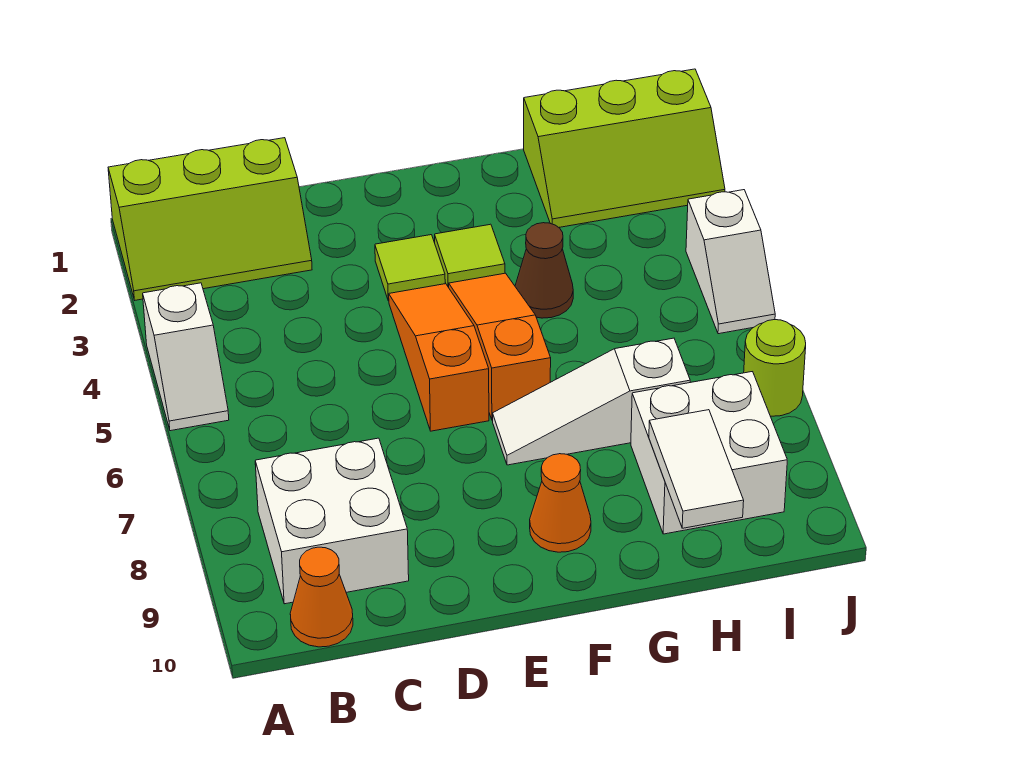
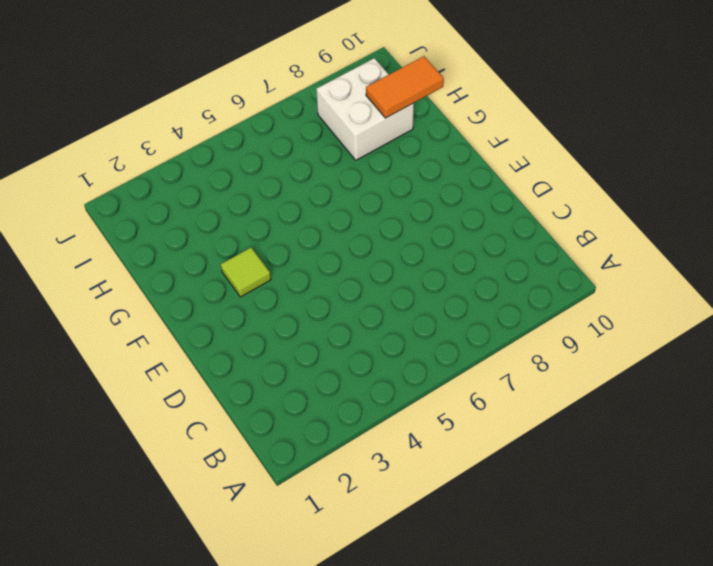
orange tile H9:H10 level 2 -> white tile H9:H10 level 2
none -> lime slope A1:C2 level 1 top 1
none -> white slope A4:A5 level 1 top 4
none -> white brick B8:C9 level 1

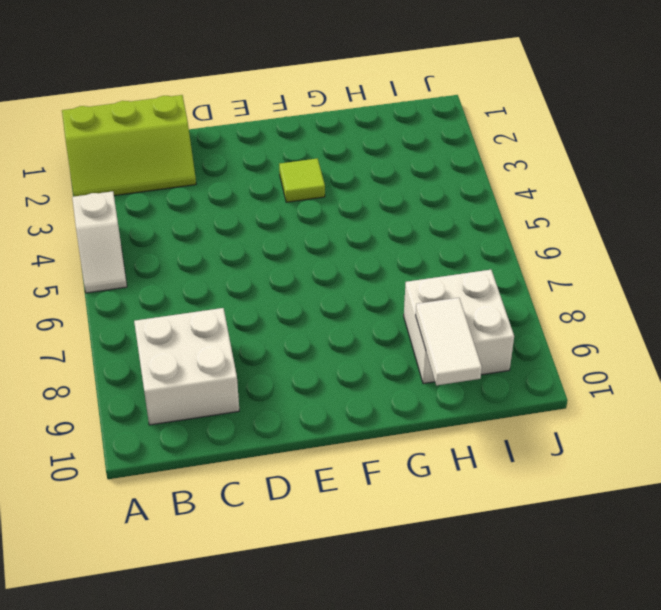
none -> orange cone B10 level 1
none -> lime tile E3 level 1
none -> orange slope E4:E6 level 1 top 6

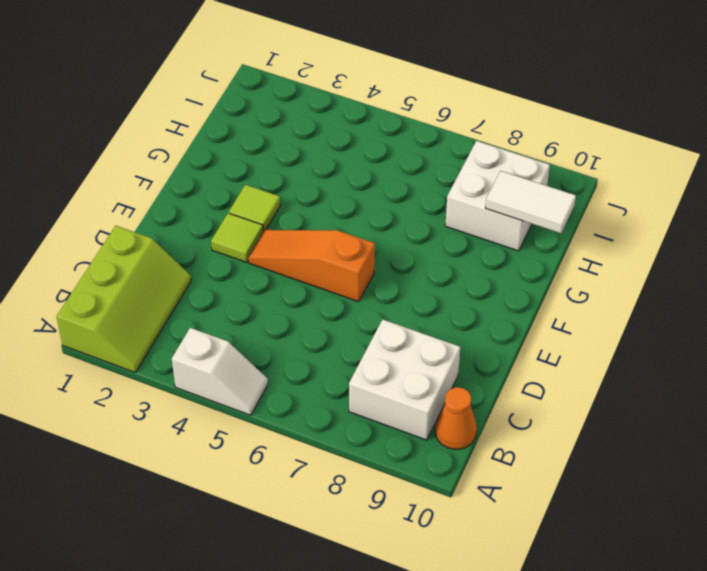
none -> orange slope F4:F6 level 1 top 6
none -> white slope F7:H7 level 1 top H
none -> orange cone F9 level 1

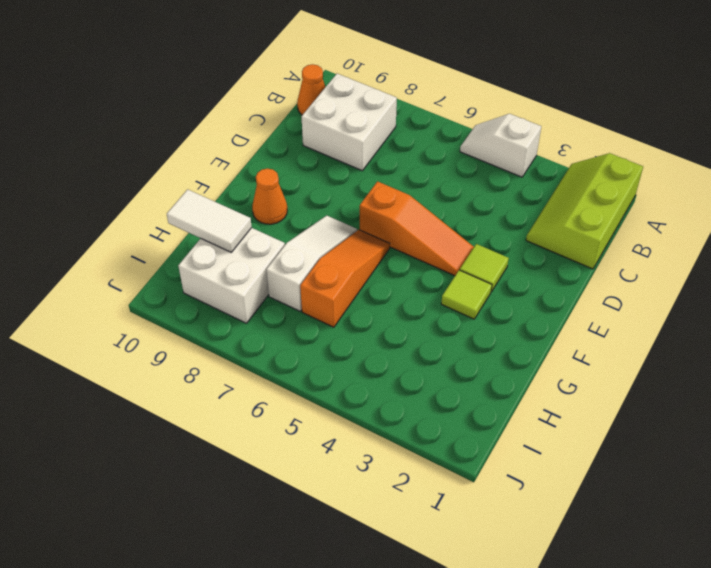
orange slope F6:H6 level 1 top H -> orange slope F4:F6 level 1 top 6
none -> brown cone G4 level 1
none -> lime slope H1:J2 level 1 top 1
none -> white slope J4:J5 level 1 top 4

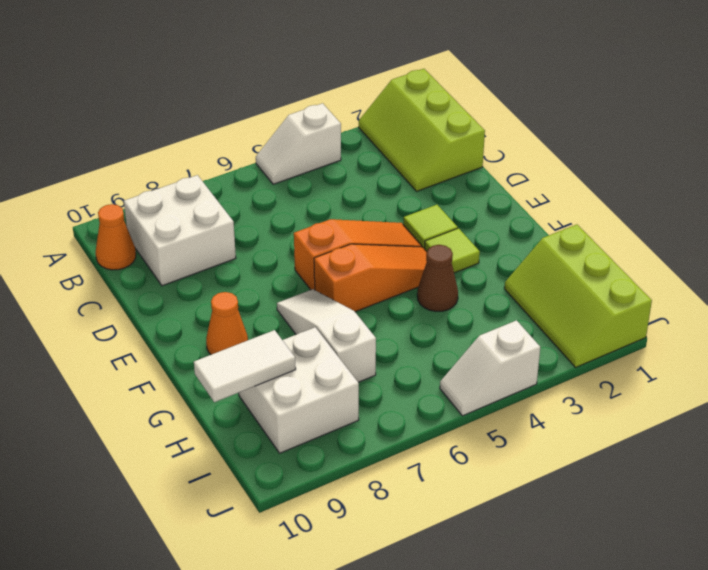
none -> lime round brick J7 level 1

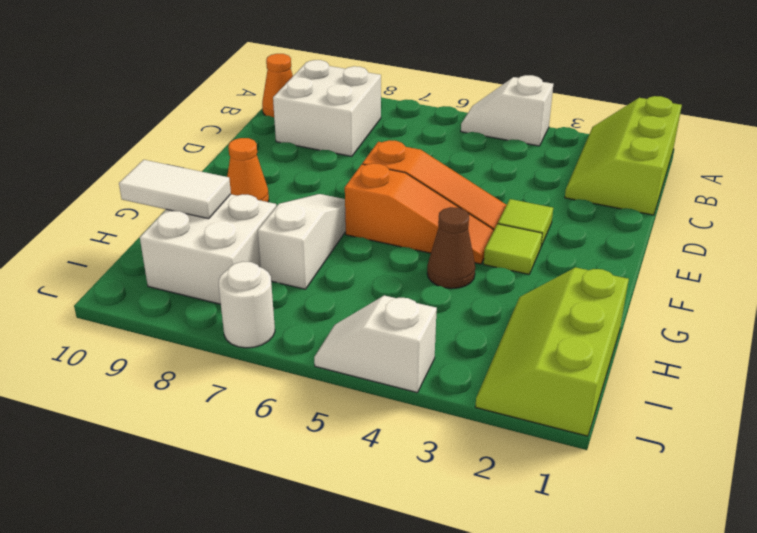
white round brick J7 level 1 -> lime round brick J7 level 1

